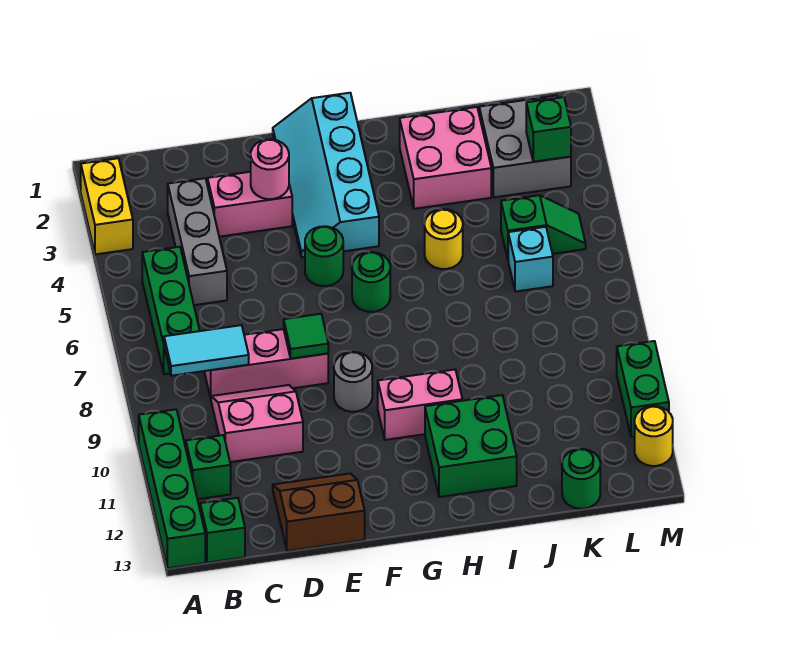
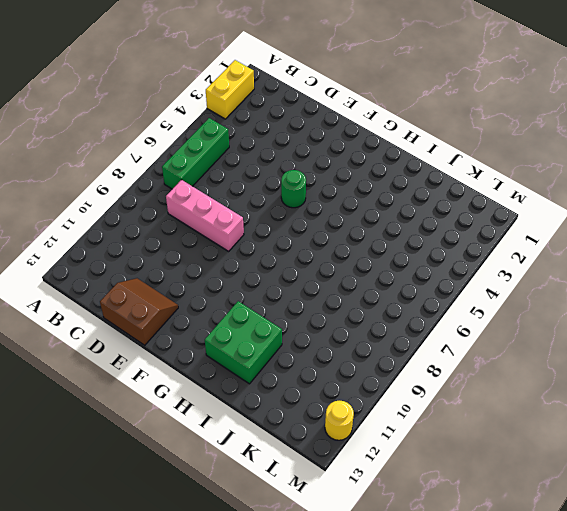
none -> green brick A10:A13 level 1
none -> green brick B11 level 1
none -> green brick B13 level 1

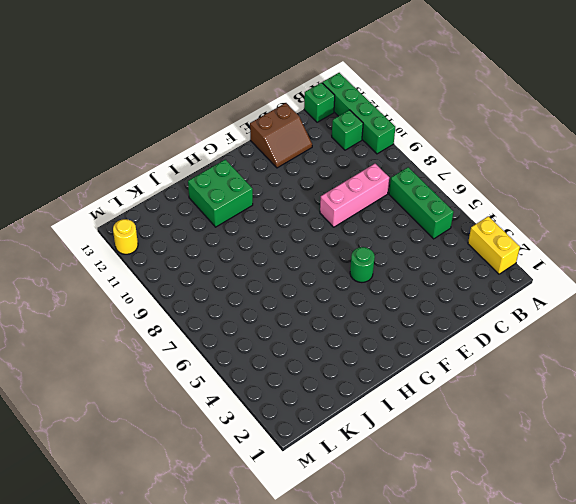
none -> grey brick C3:C5 level 1
none -> pink slope C9:D10 level 1 top 10
none -> pink brick D3:E3 level 1

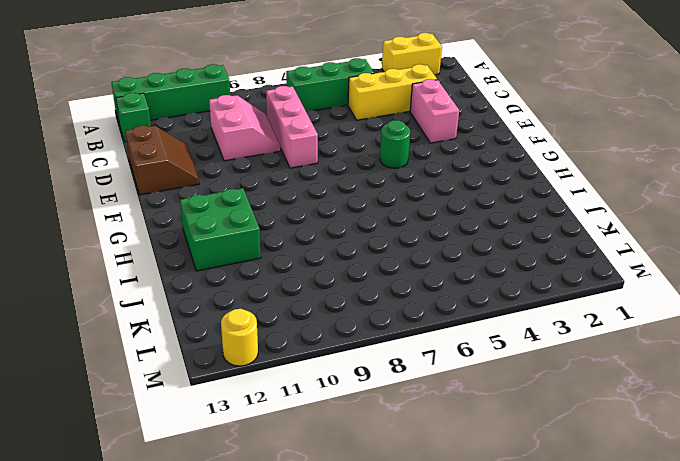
yellow brick C3:C5 level 1 -> grey brick C3:C5 level 1
none -> green brick B11 level 1
none -> cyan slope F1:G4 level 1 top G
none -> grey round brick F9 level 1

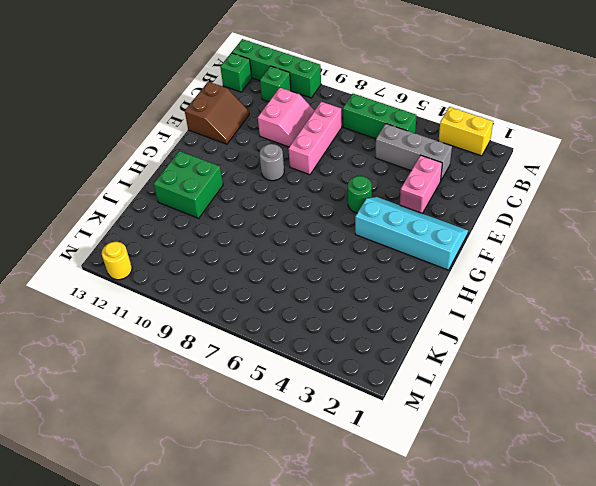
none -> green round brick G6 level 1
none -> pink brick G10:H10 level 1
none -> pink brick I2:J3 level 1

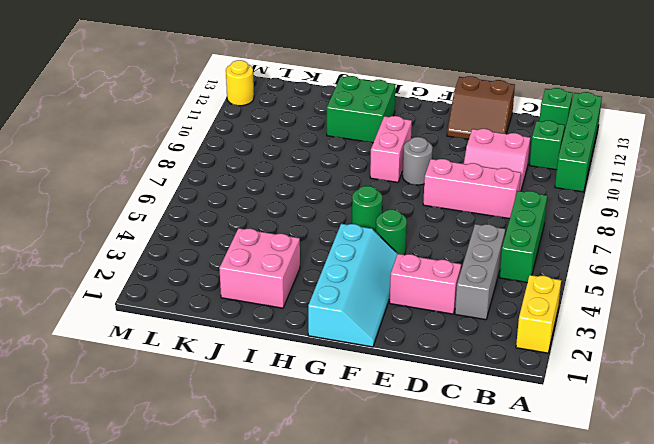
pink brick G9:G10 level 1 -> pink brick G10:H10 level 1
none -> yellow round brick I5 level 1
none -> grey brick K2:L3 level 1
none -> green slope K5:L5 level 1 top K

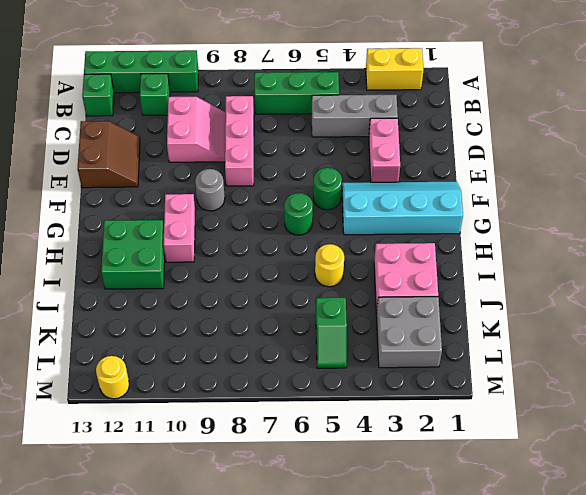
none -> cyan brick K6 level 1
none -> green round brick K13 level 1
none -> green brick M10:M11 level 1

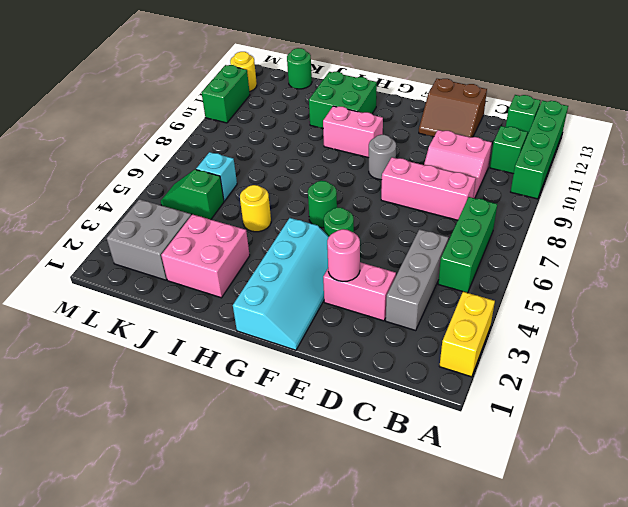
none -> cyan tile B8:C8 level 2
none -> green tile E8 level 2
none -> green brick L3 level 2

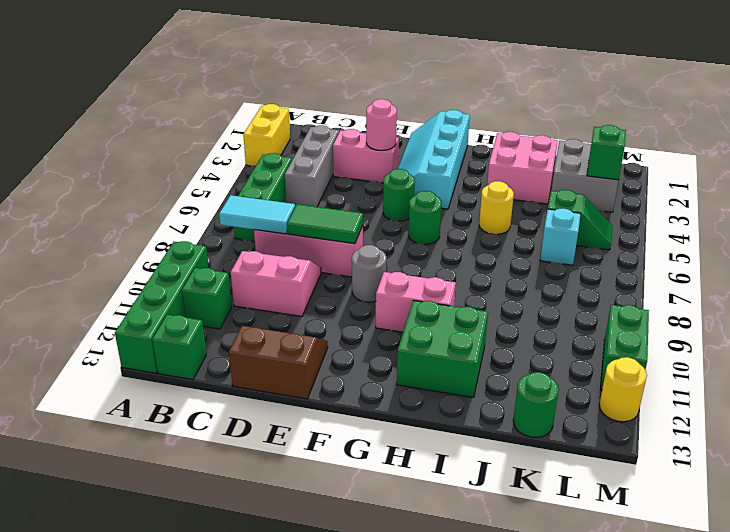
green tile D8:E8 level 2 -> green tile E8 level 2

